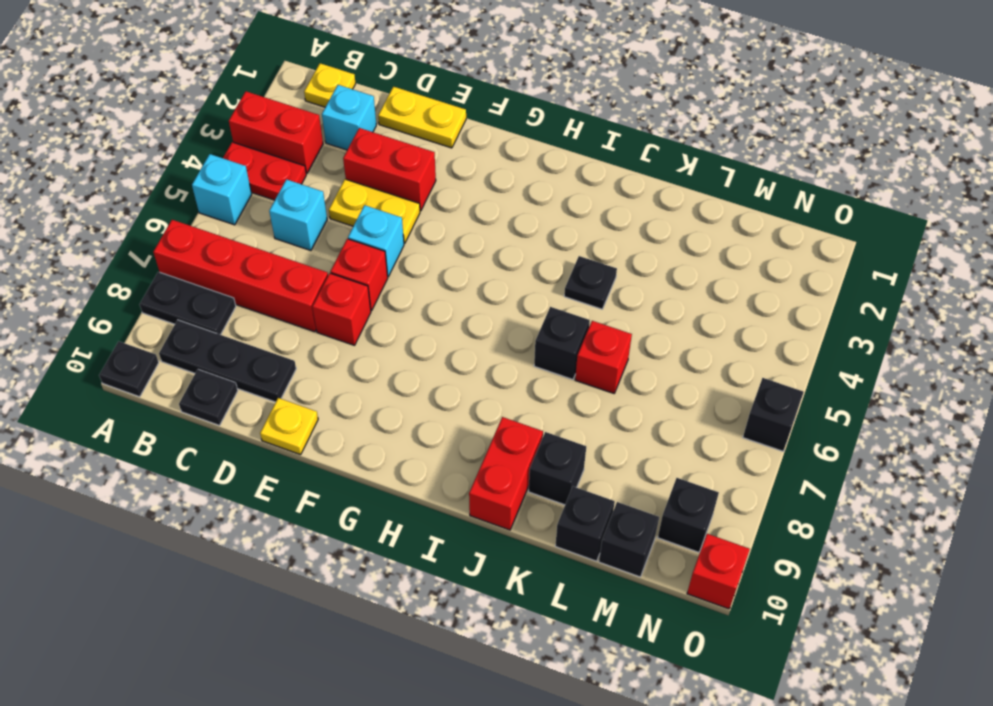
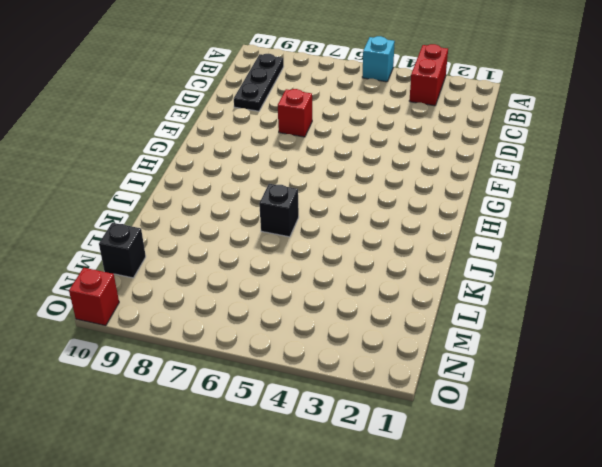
none -> red plate A4:B4 level 1
none -> red brick A7:D7 level 1
none -> black plate A8:B8 level 1

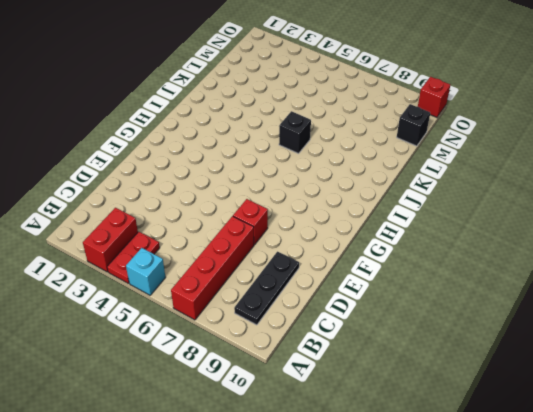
none -> black plate A8:B8 level 1
none -> black plate A10 level 1
none -> yellow plate B1 level 1

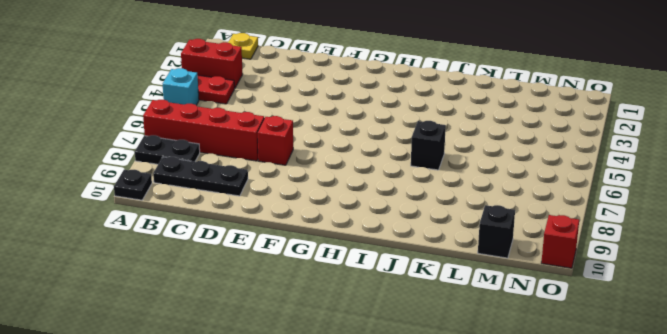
none -> cyan brick C2 level 1
none -> cyan brick C5 level 1
none -> black plate C10 level 1

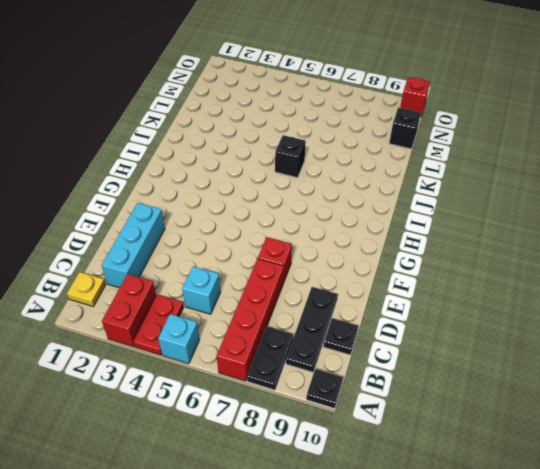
cyan brick C2:E2 level 1 -> cyan brick C2 level 1
none -> yellow plate D1:E1 level 1
none -> red brick D3:E3 level 1
none -> yellow plate D4:E4 level 1

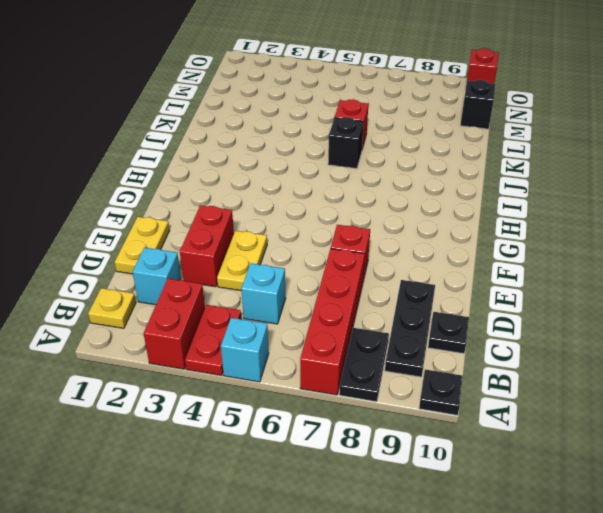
none -> cyan brick E5 level 1
none -> red brick E6 level 1
none -> yellow plate E10 level 1

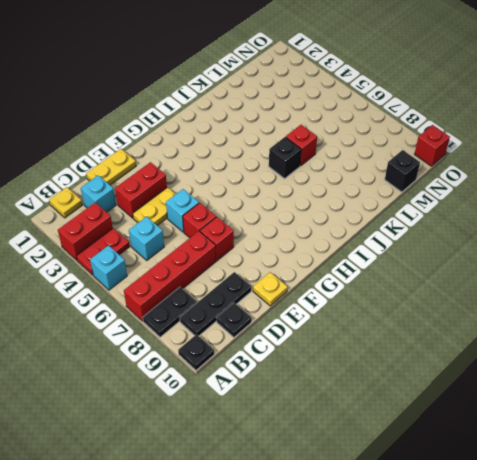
none -> black plate J4 level 1
none -> red brick J9:J10 level 1
none -> black brick K9 level 1

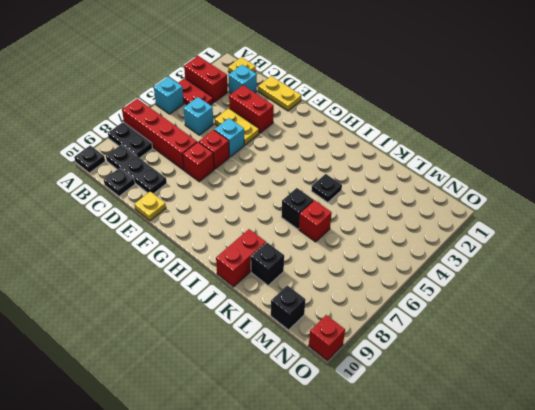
none -> black brick L10 level 1
none -> black brick N9 level 1
none -> black brick O6 level 1

